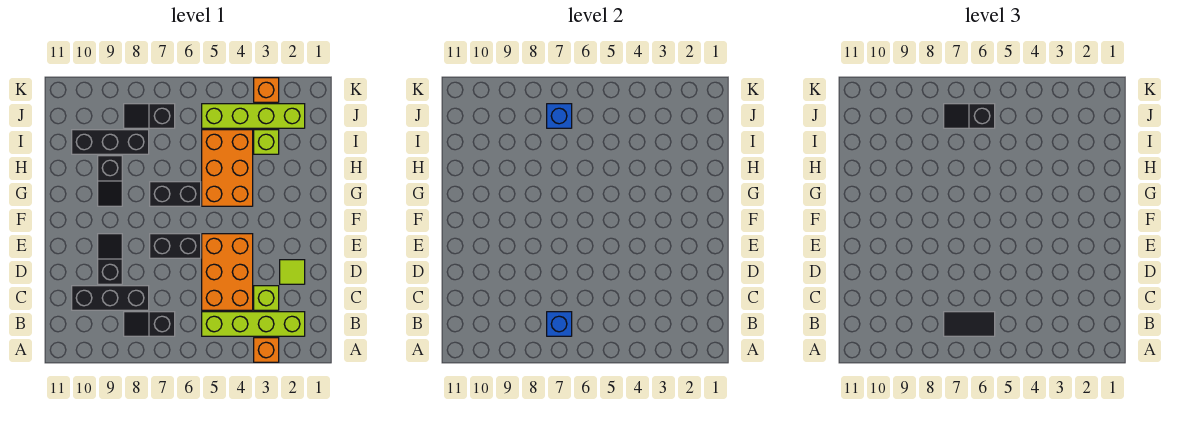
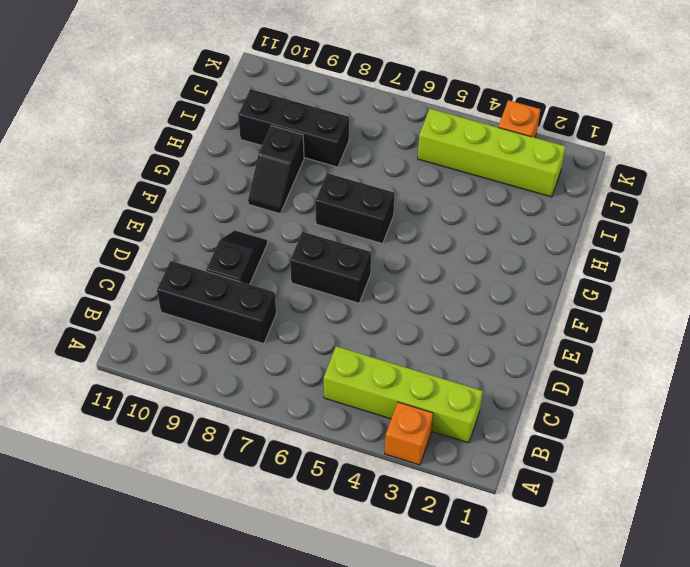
none -> black slope B7:B8 level 1 top 7
none -> lime brick C3 level 1
none -> orange brick C4:E5 level 1

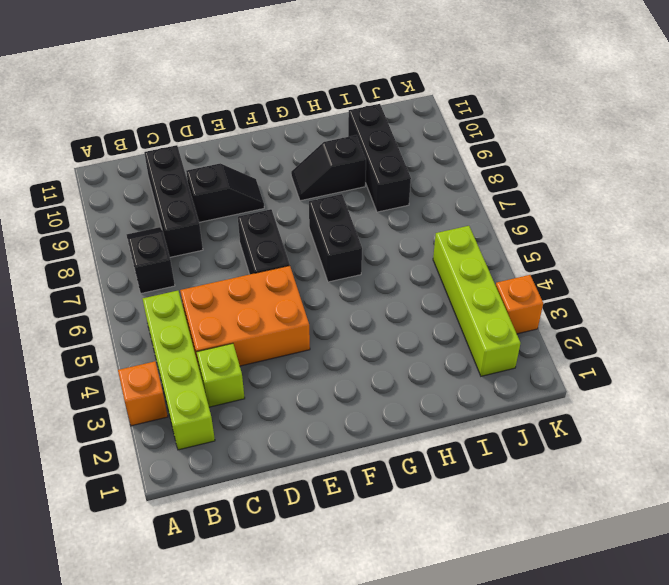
none -> lime tile D2 level 1
none -> orange brick G4:I5 level 1
none -> lime brick I3 level 1

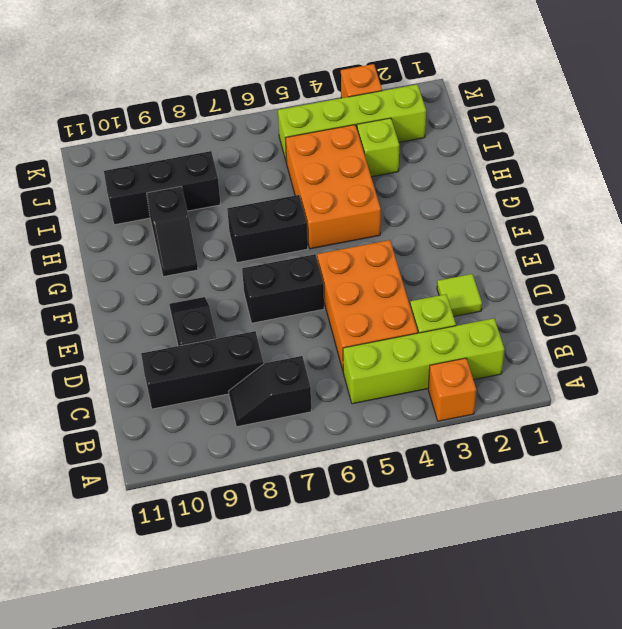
none -> black slope J7:J8 level 1 top 7
none -> blue brick B7 level 2
none -> blue brick J7 level 2

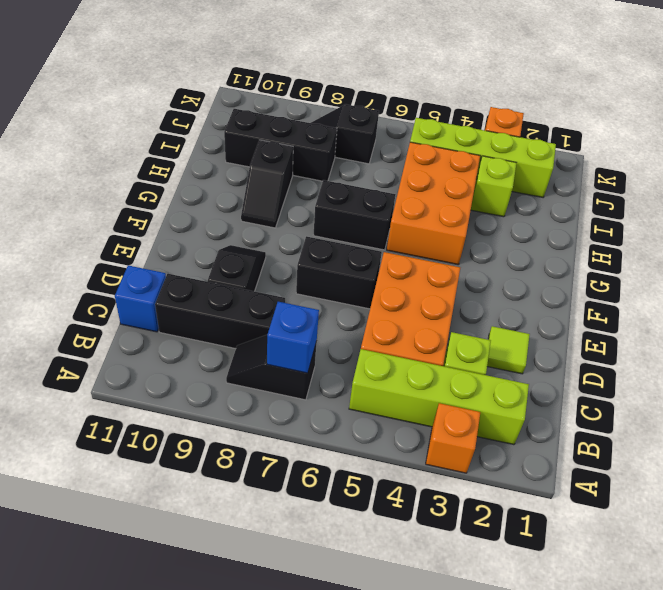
blue brick C11 level 1 -> blue brick J7 level 2
none -> black tile B6:B7 level 3
none -> black slope J6:J7 level 3 top 6

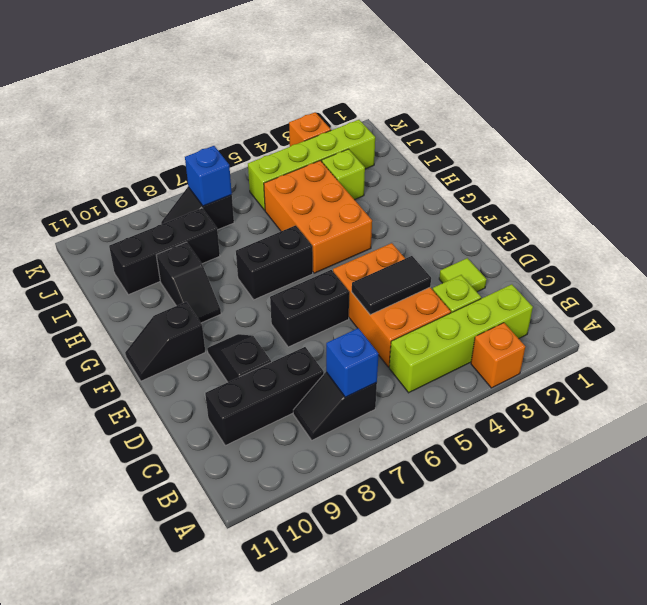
black tile D4:D5 level 2 -> black tile B6:B7 level 3
black slope F10:F11 level 1 top 10 -> black slope J6:J7 level 3 top 6

